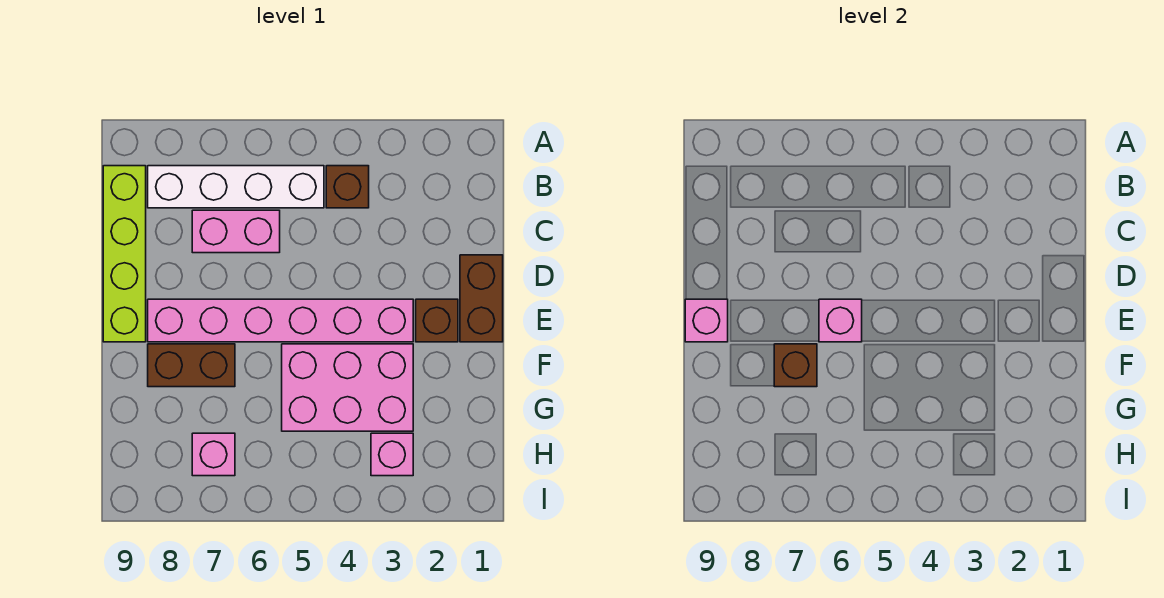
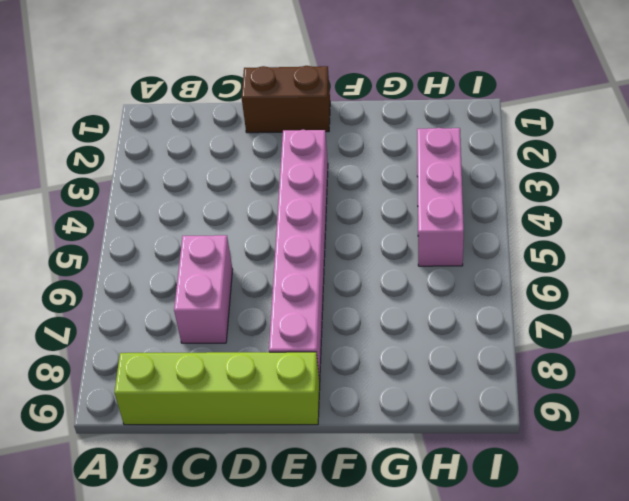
pink brick H3:H5 level 1 -> pink brick H3 level 1
none -> brown brick B4 level 1
none -> white brick B5:B8 level 1
none -> brown brick E2 level 1

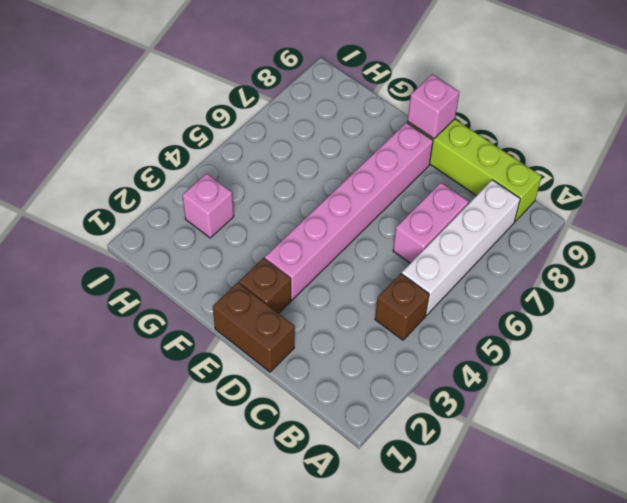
none -> pink brick F3:G5 level 1
none -> brown brick F7:F8 level 1
none -> pink brick H7 level 1

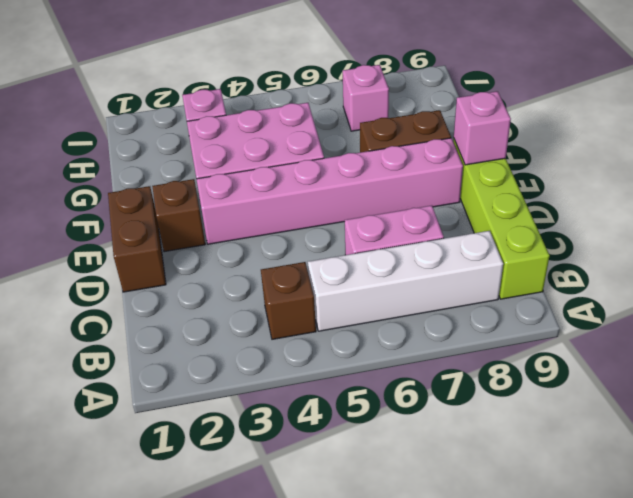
none -> pink brick E6 level 2
none -> brown brick F7 level 2

